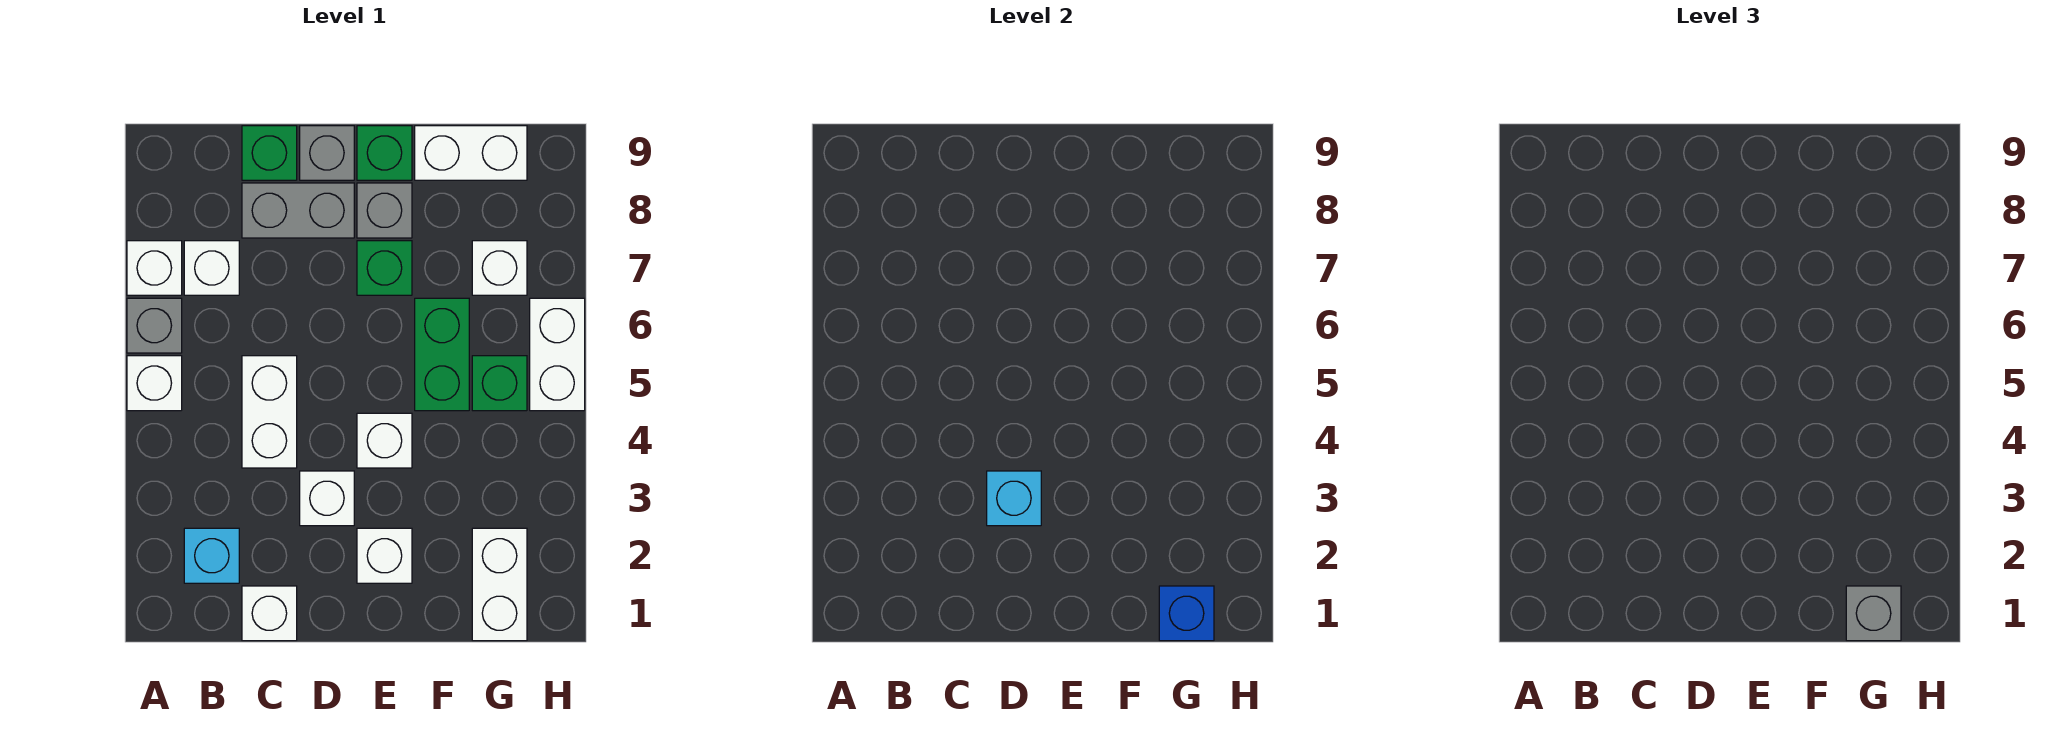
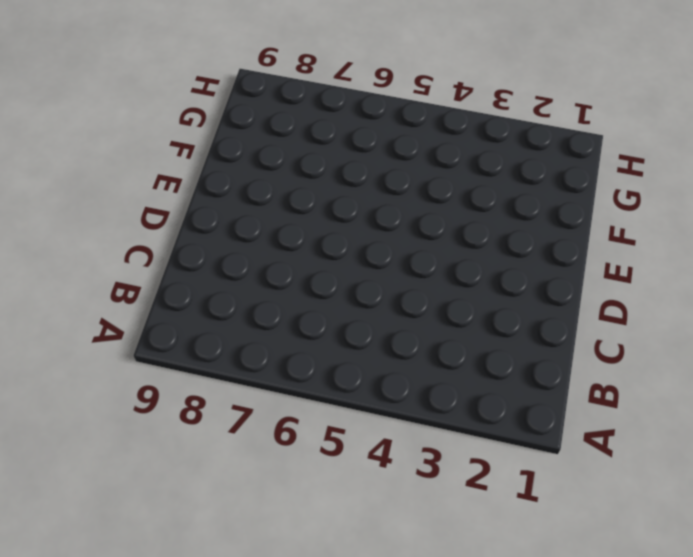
none -> white brick A5 level 1
none -> grey brick A6 level 1
none -> white brick A7 level 1

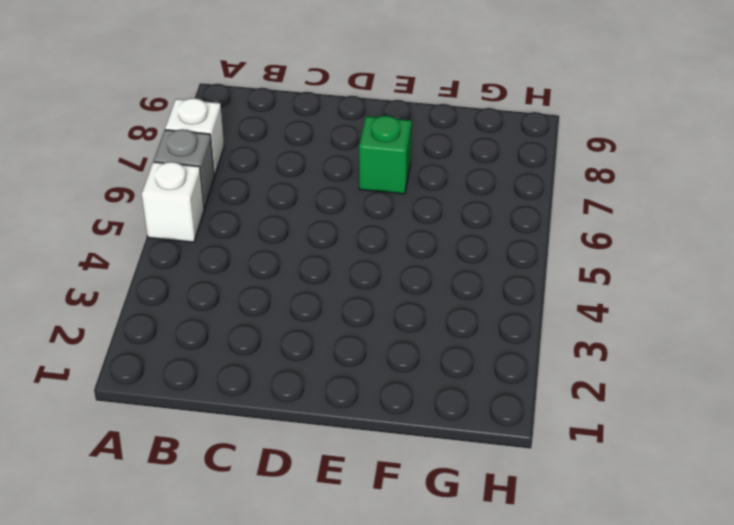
none -> cyan brick B2 level 1
none -> white brick B7 level 1
none -> white brick C1 level 1

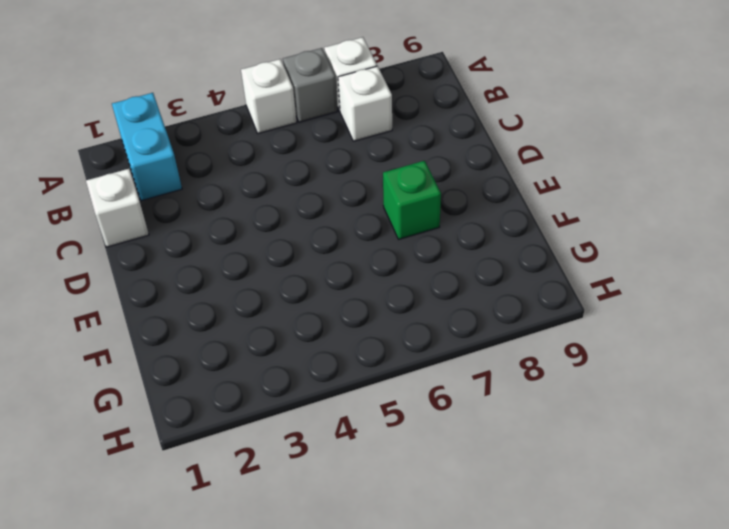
cyan brick A2:B2 level 1 -> cyan brick B2 level 1
none -> white brick C4:C5 level 1
none -> grey brick C8:D8 level 1
none -> green brick C9 level 1

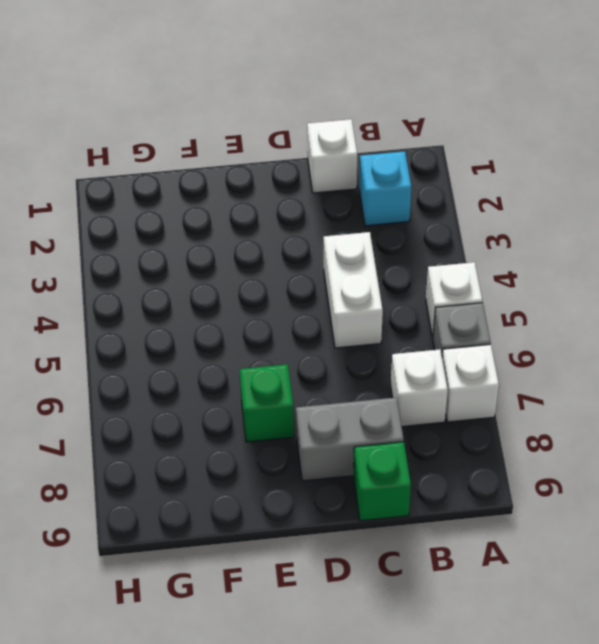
none -> white brick D3 level 1
none -> grey brick D9 level 1
none -> white brick E2 level 1

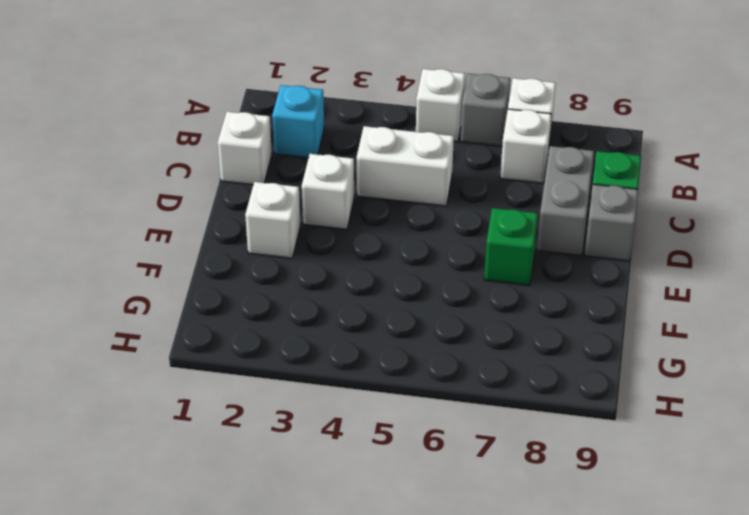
none -> white brick E4 level 1
none -> grey brick E8 level 1
none -> green brick E9 level 1

